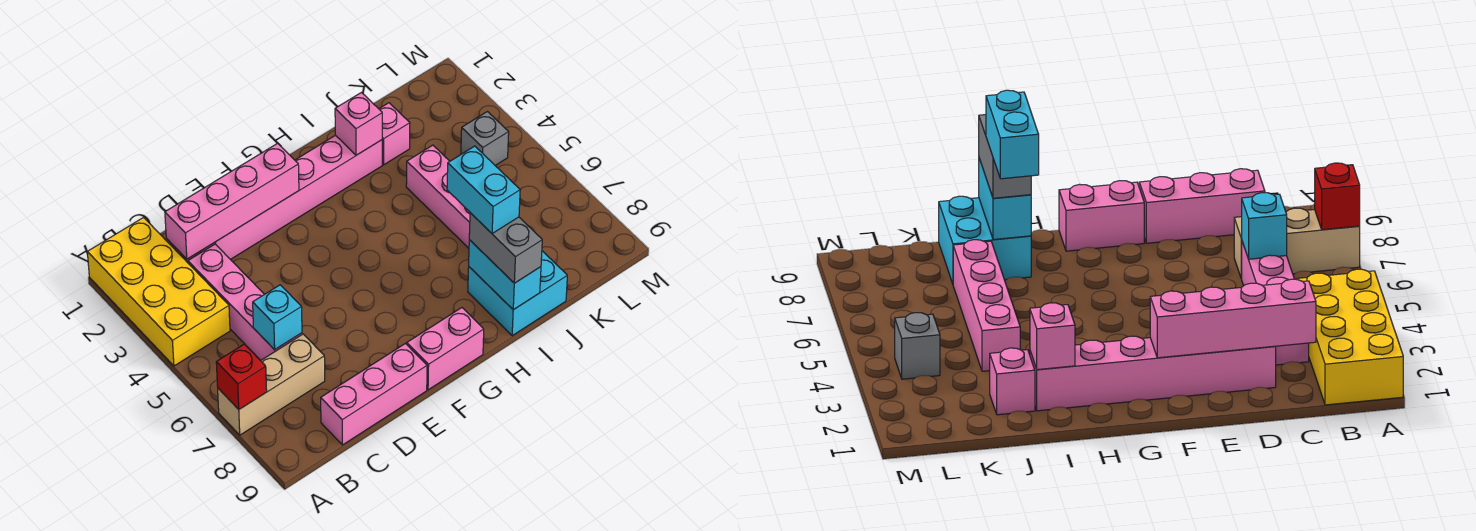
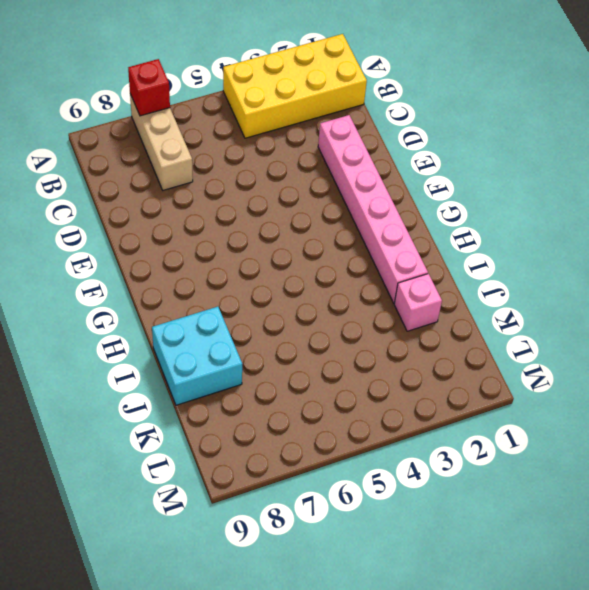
none -> pink brick C3:C6 level 1
none -> pink brick C9:E9 level 1
none -> pink brick F9:G9 level 1

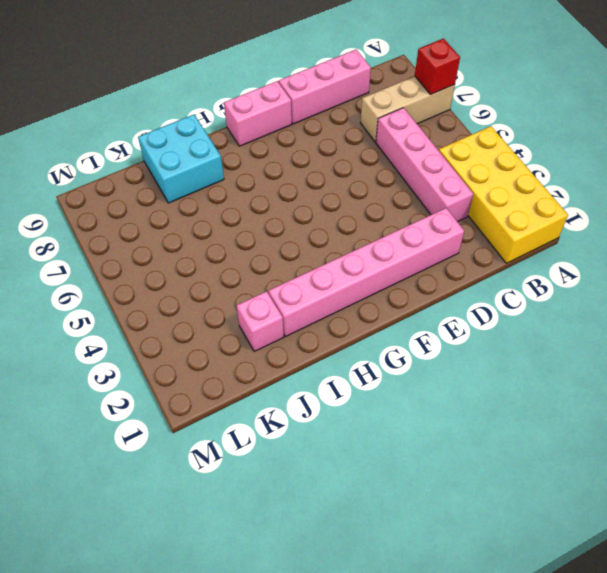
none -> pink brick J4:J7 level 1
none -> grey brick L4 level 1
none -> pink brick C2:F2 level 2

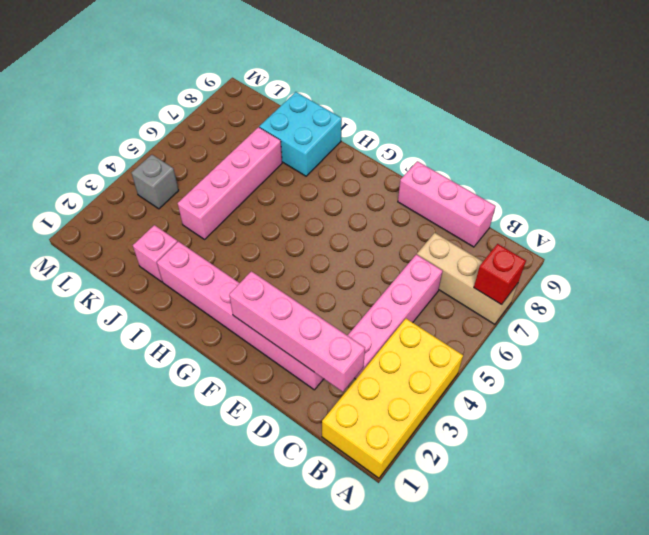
none -> pink brick F9:G9 level 1
none -> cyan brick C6 level 2
none -> pink brick I2 level 2

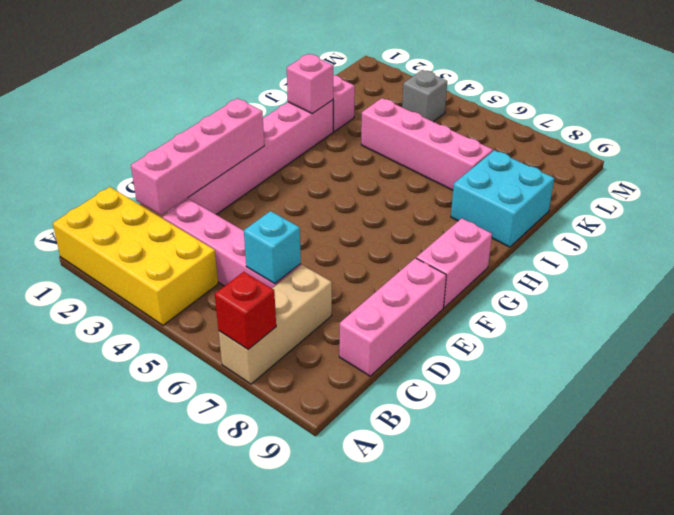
none -> cyan brick I8:I9 level 2
none -> grey brick I8:I9 level 3
none -> cyan brick I7:I8 level 4

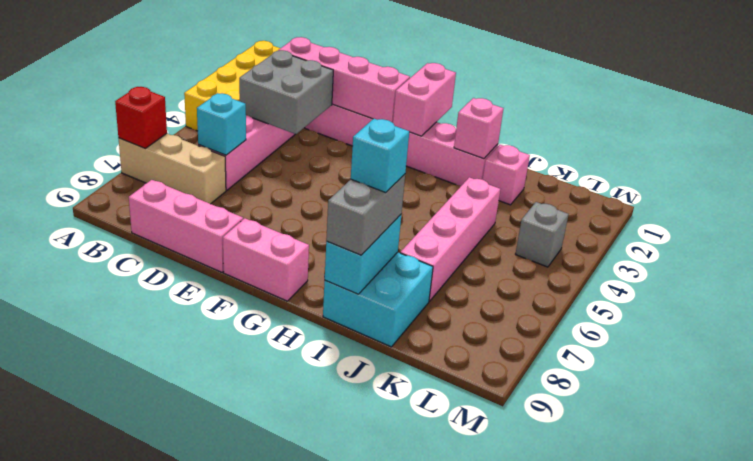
grey brick C3:D4 level 2 -> none
pink brick G1:G2 level 2 -> none
cyan brick I8 level 4 -> cyan brick I7:I8 level 4

